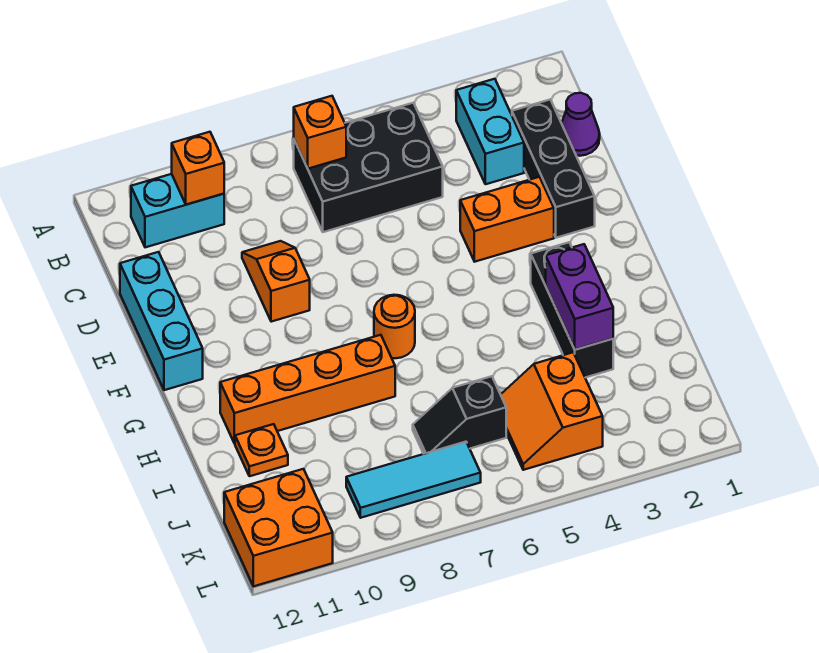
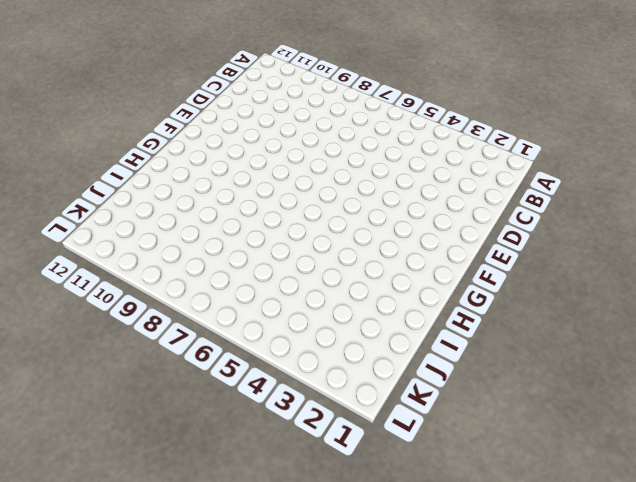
none -> cyan brick B3:C3 level 1
none -> black brick B5:C7 level 1
none -> cyan brick B10:B11 level 1

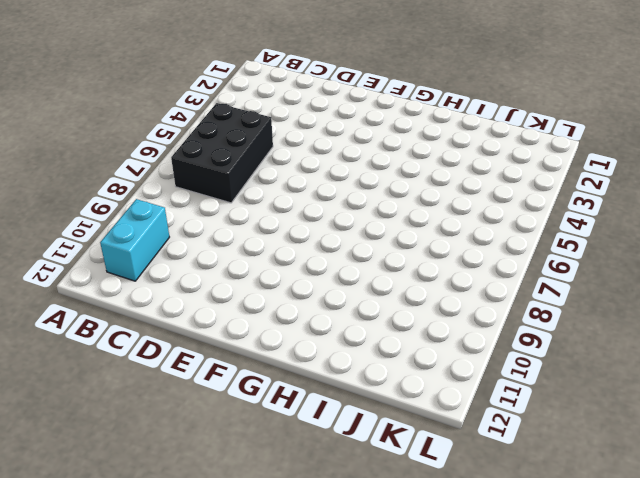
none -> cyan brick B3:C3 level 1
none -> purple cone C1 level 1
none -> black brick C2:E2 level 1

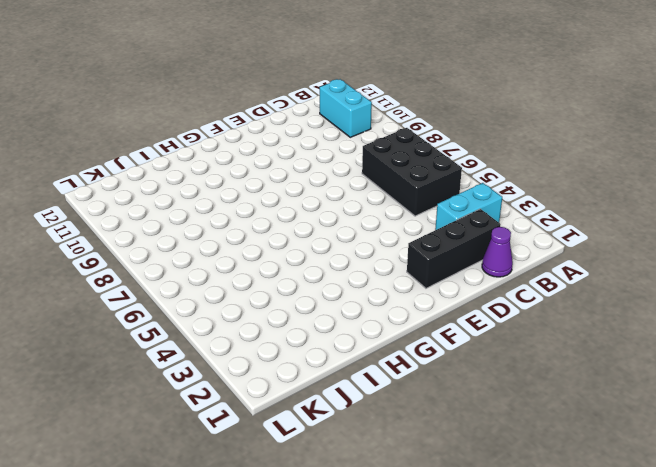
none -> orange slope D9:E9 level 1 top E
none -> cyan brick D12:F12 level 1
none -> orange brick E3:E4 level 1

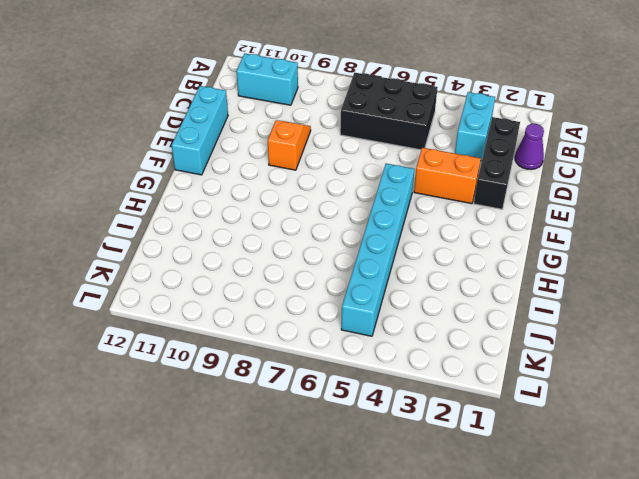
cyan brick F5:K5 level 1 -> orange slope J4:K5 level 1 top 4
none -> black brick G3:I3 level 1
none -> orange round brick G7 level 1
none -> orange brick H8:H11 level 1

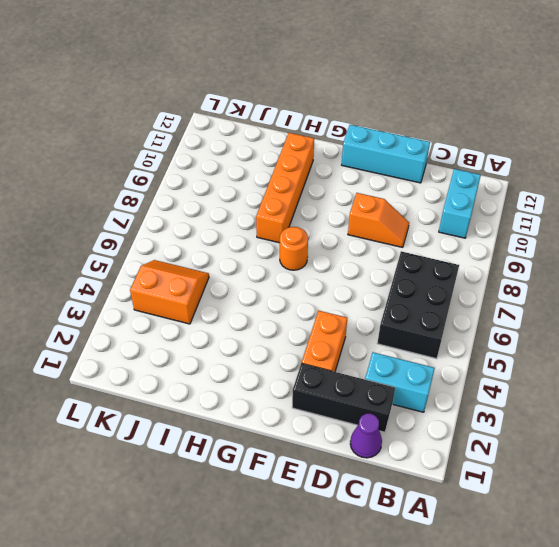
none -> black brick G3:I3 level 1
none -> orange plate I11 level 1
none -> black slope J6:J7 level 1 top 6

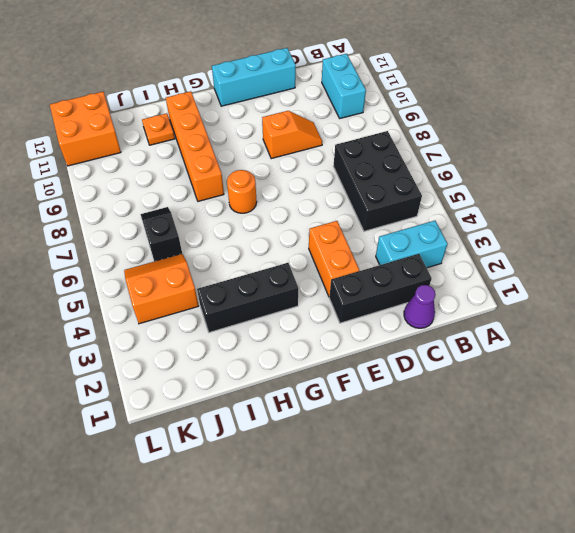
none -> cyan tile K7:K9 level 1
none -> orange brick B7 level 2
none -> orange brick B10 level 2

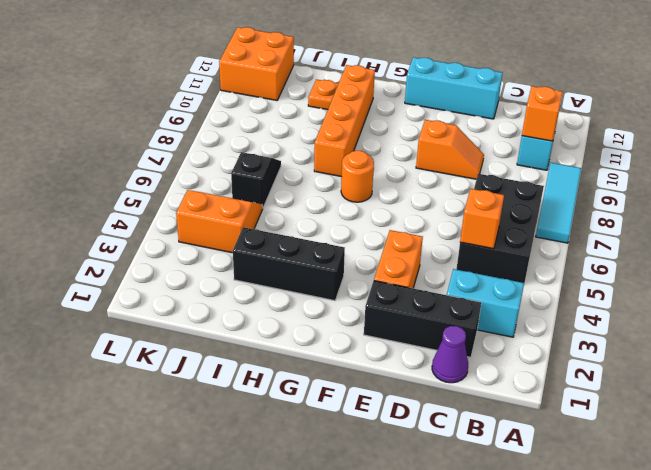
cyan tile A7:A9 level 1 -> cyan tile K7:K9 level 1
orange brick C5 level 2 -> orange brick B7 level 2
none -> purple brick H3:I3 level 2

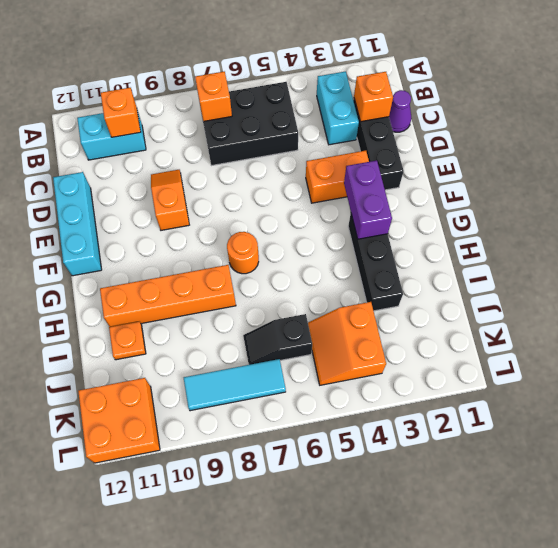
orange brick C2 level 2 -> none
purple brick F3:G3 level 2 -> purple brick H3:I3 level 2

